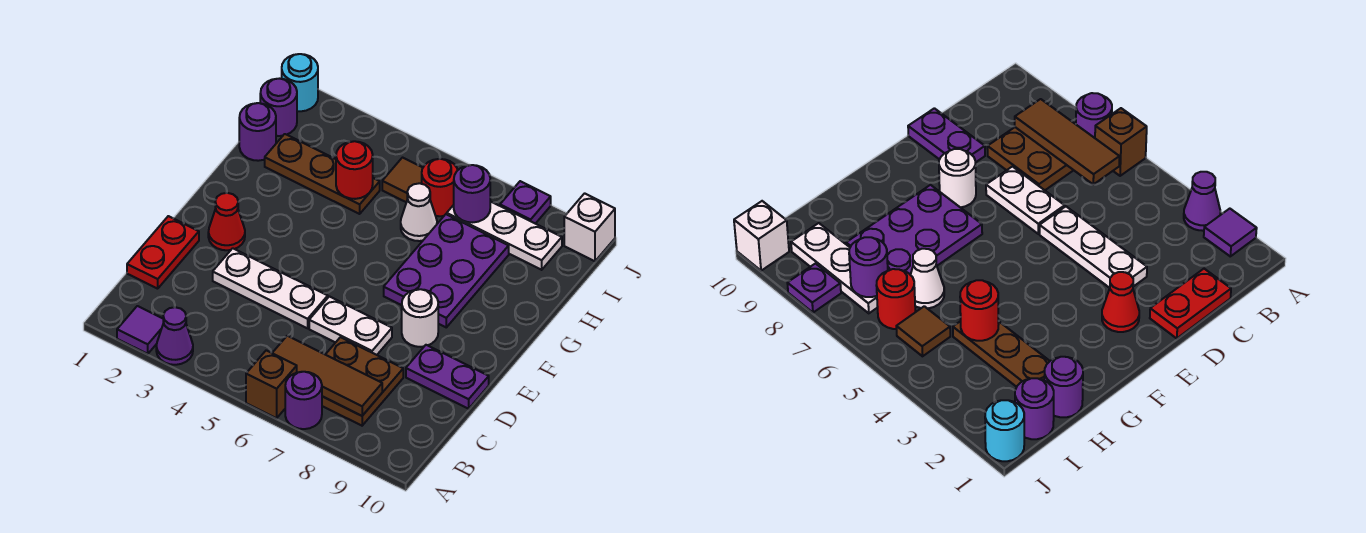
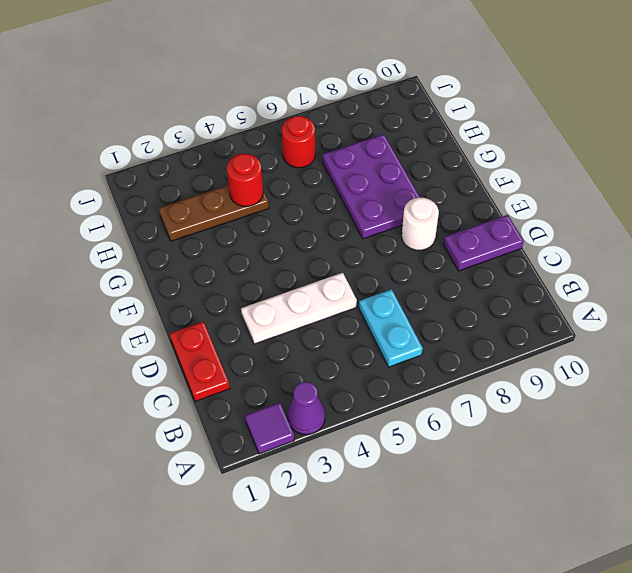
cyan plate B6:C6 level 1 -> none
none -> brown brick A6 level 1
none -> purple round brick A7 level 1
none -> brown plate B7:C8 level 1

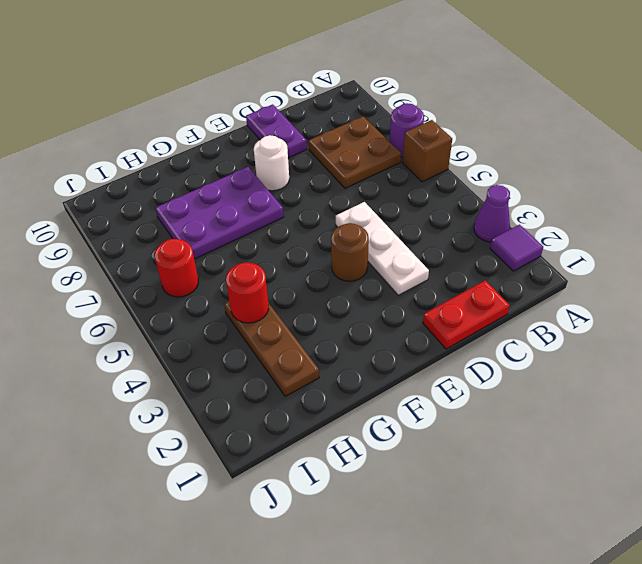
brown round brick E4 level 1 -> none
none -> white plate D6:D7 level 1
none -> red cone E2 level 1
none -> purple round brick H1 level 1

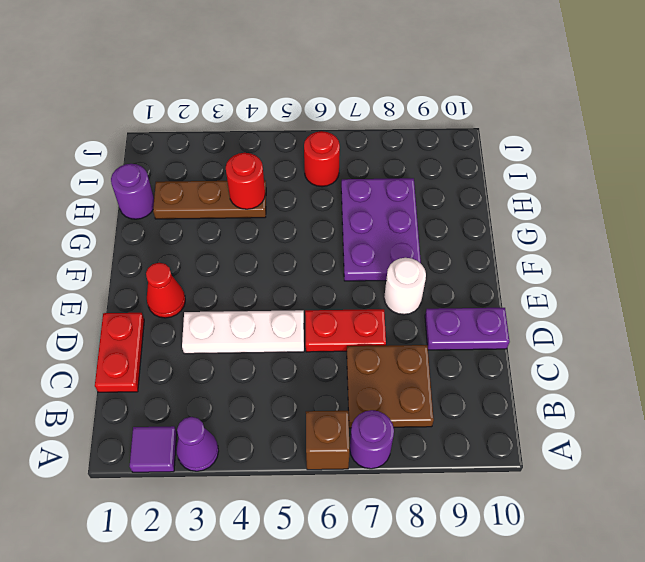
red plate D6:D7 level 1 -> white plate D6:D7 level 1
none -> white cone H6 level 1
none -> purple round brick I1 level 1
none -> brown tile I5 level 1

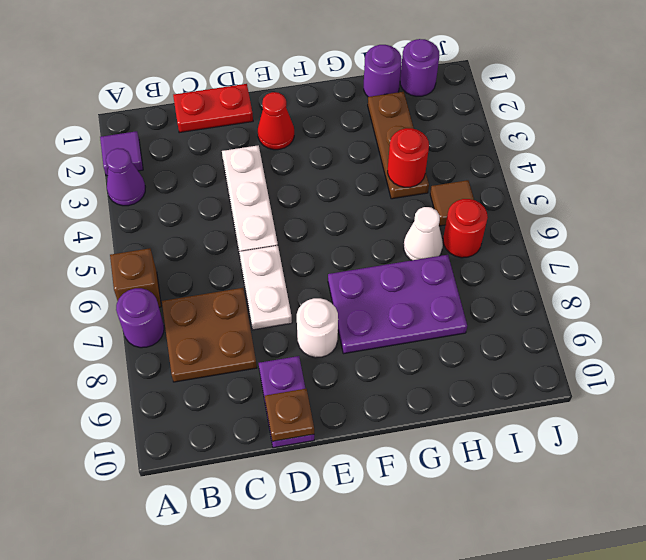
brown plate D10 level 2 -> none
none -> white plate I7:I9 level 1
none -> cyan round brick J1 level 1
none -> purple plate J8 level 1

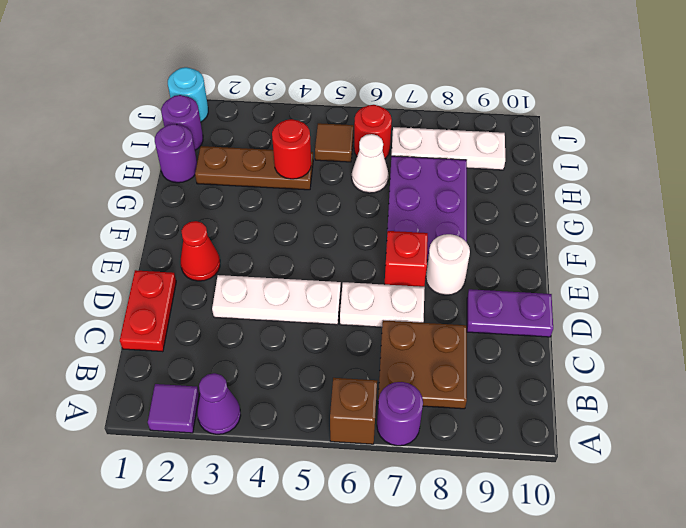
red brick E7 level 1 -> none
none -> purple plate J8 level 1
none -> white brick J10 level 1
none -> brown tile B6:B8 level 2

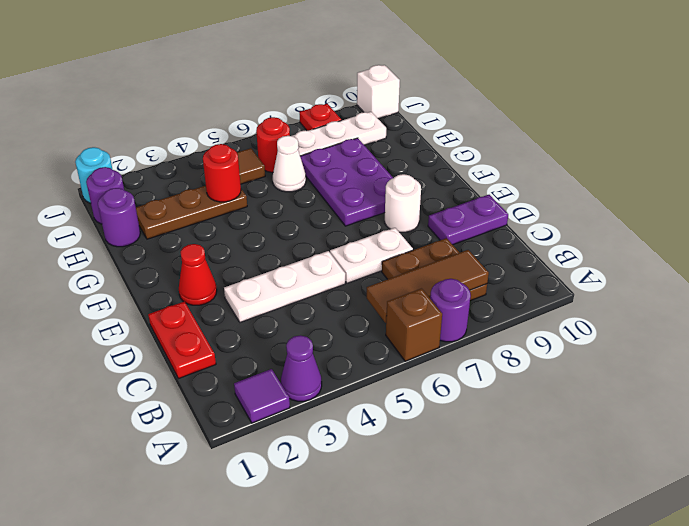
red plate J8 level 1 -> purple plate J8 level 1
none -> purple round brick I7 level 2

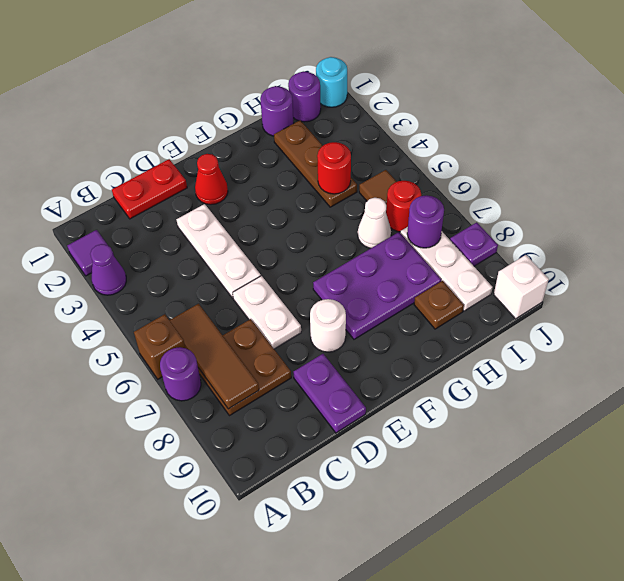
brown plate H9 level 1 -> none

